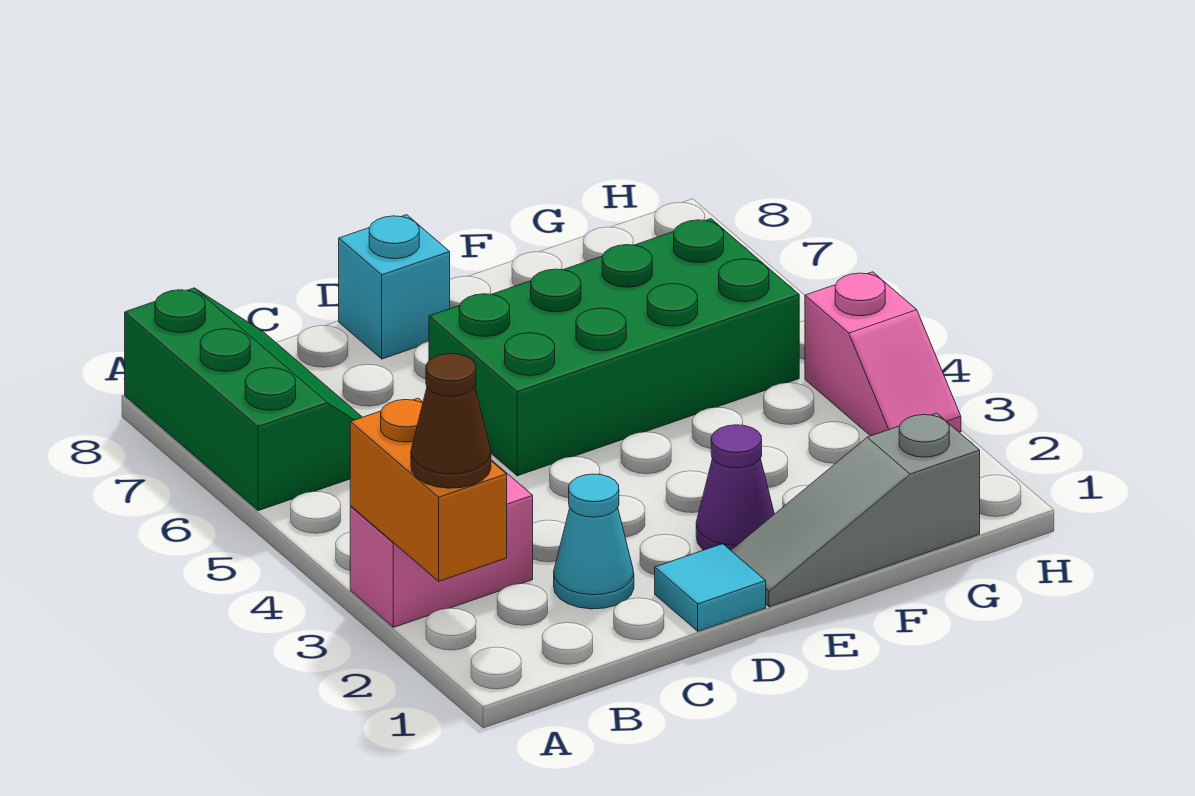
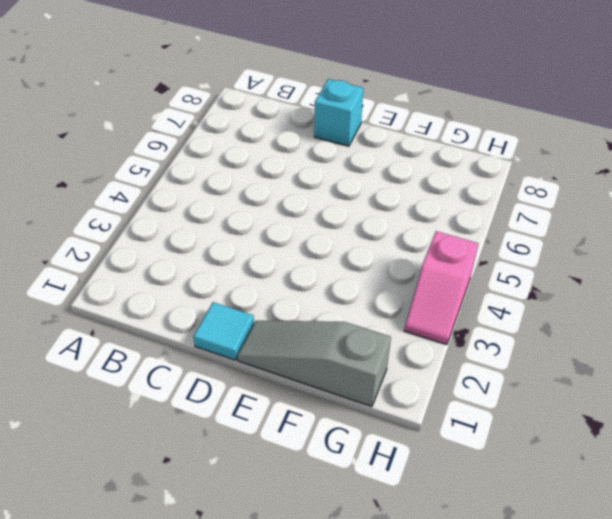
none -> pink brick A3:B3 level 1
none -> green slope A6:B8 level 1 top A

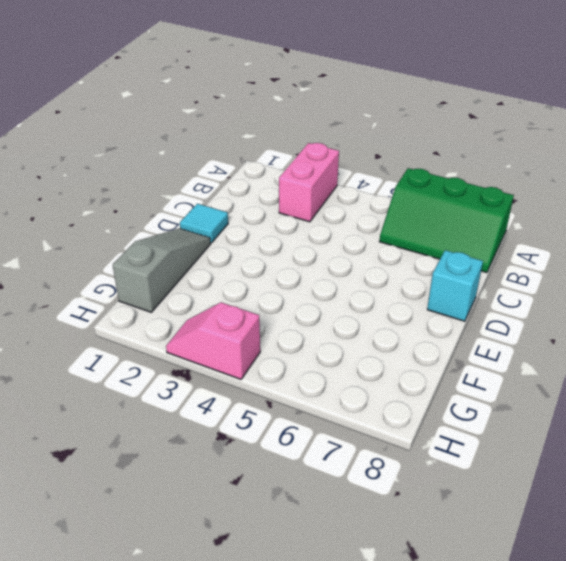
none -> cyan cone C2 level 1
none -> green brick D5:G6 level 1

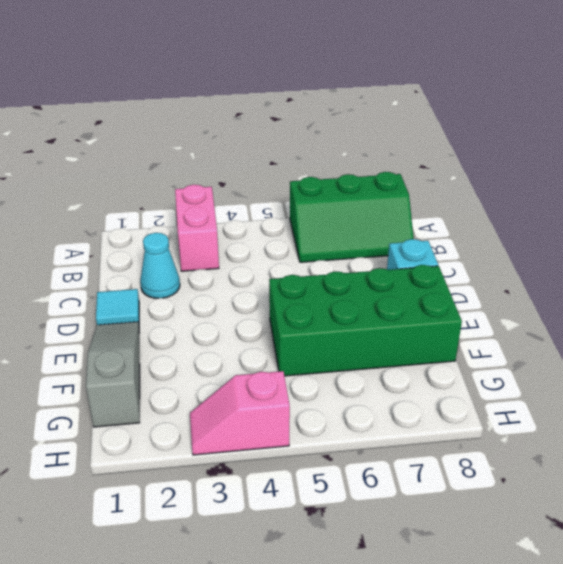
green brick E5:F8 level 1 -> green brick D5:G6 level 1
none -> purple cone E2 level 1
none -> orange brick A2:A3 level 2

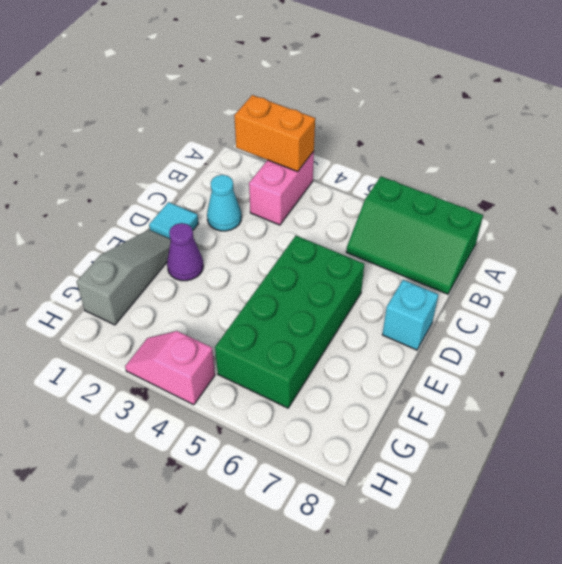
none -> brown cone A2 level 3

